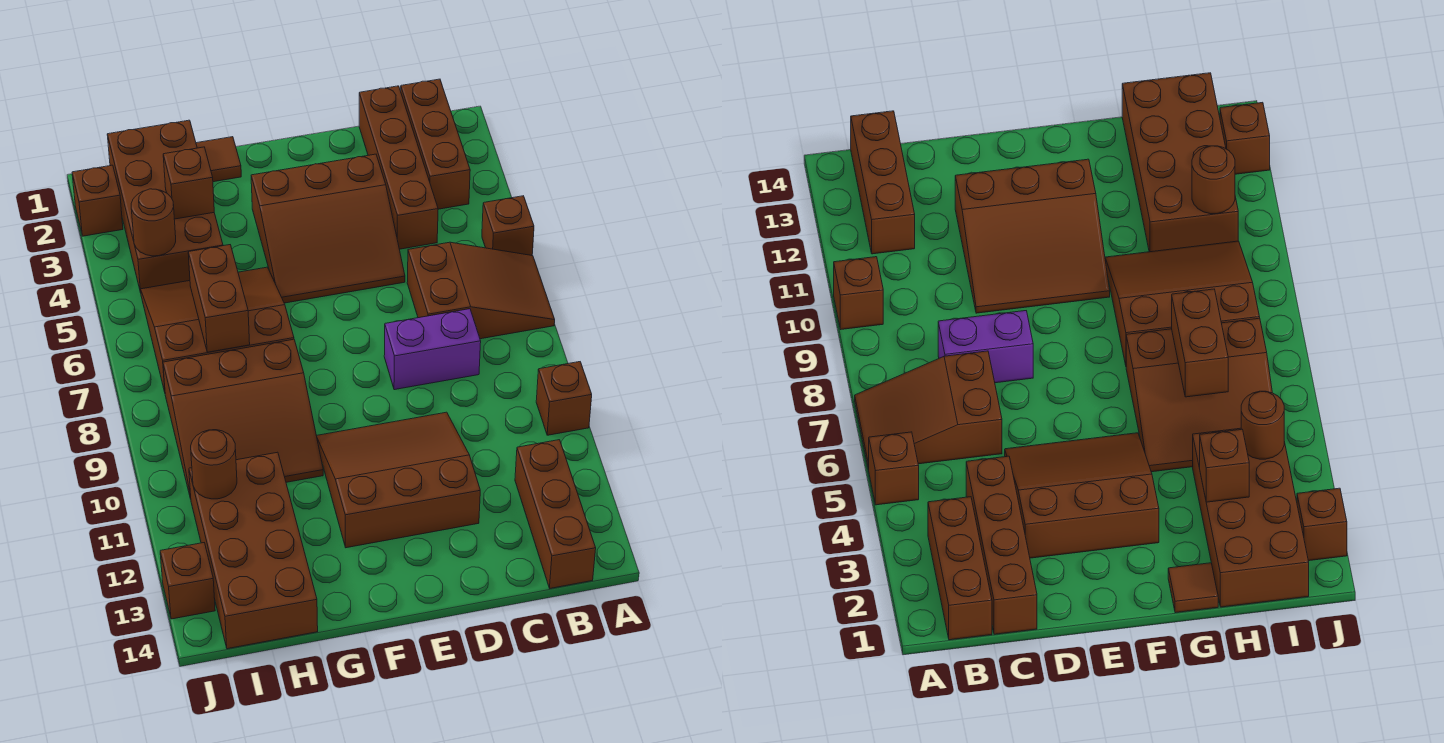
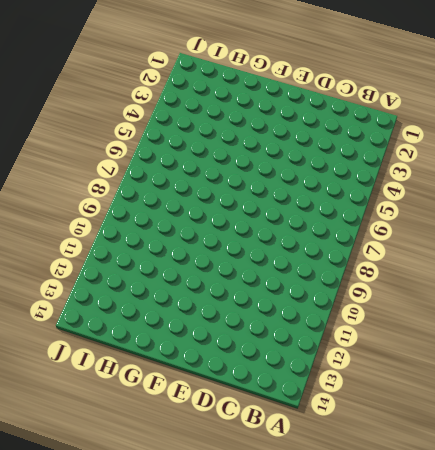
none -> brown brick A5 level 1
none -> brown slope A6:C7 level 1 top C
none -> brown brick A10 level 1

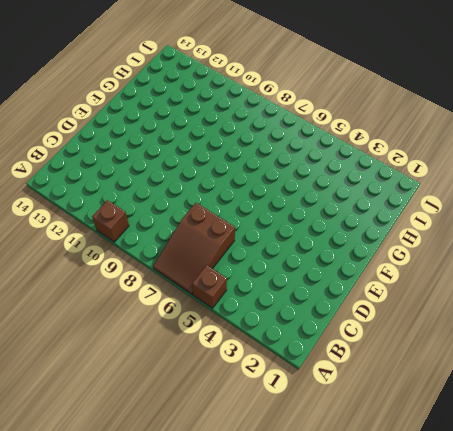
none -> brown brick B1:B3 level 1
none -> brown brick B12:B14 level 1
none -> brown brick C1:C4 level 1

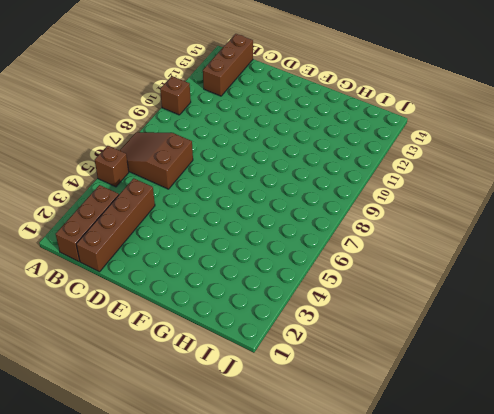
none -> purple brick C8:D8 level 1
none -> brown slope D3:F5 level 1 top 3
none -> brown slope D10:F12 level 1 top 12

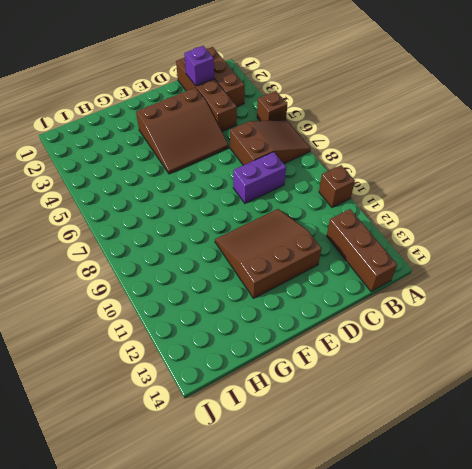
purple brick C2 level 2 -> none
none -> brown tile G1 level 1
none -> brown slope G5:I7 level 1 top 7
none -> brown slope G8:I10 level 1 top 8

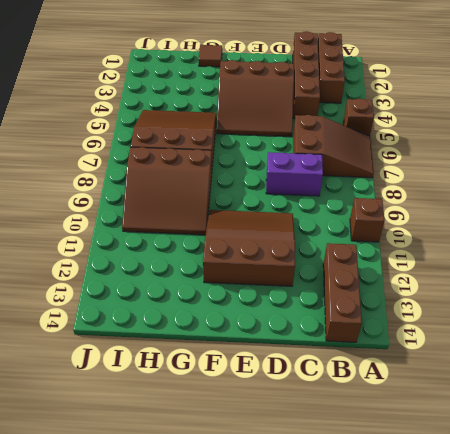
none -> brown brick H1:I4 level 1
none -> brown brick H11:I14 level 1
none -> brown brick J2 level 1

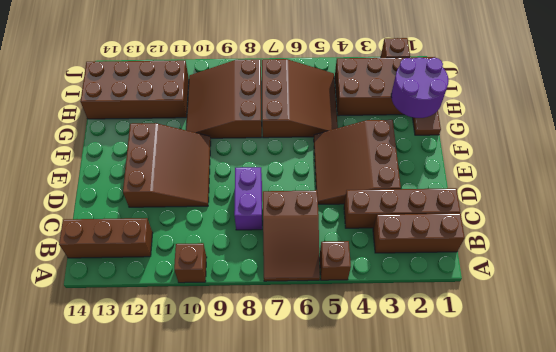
purple round brick G1:H2 level 2 -> none
none -> brown brick J13 level 1
none -> brown brick H3 level 2
none -> brown brick H6:H7 level 2

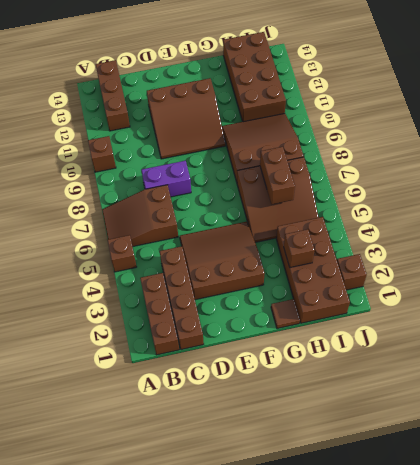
none -> brown brick J13 level 1
none -> brown round brick I4 level 2
none -> brown round brick I11 level 2

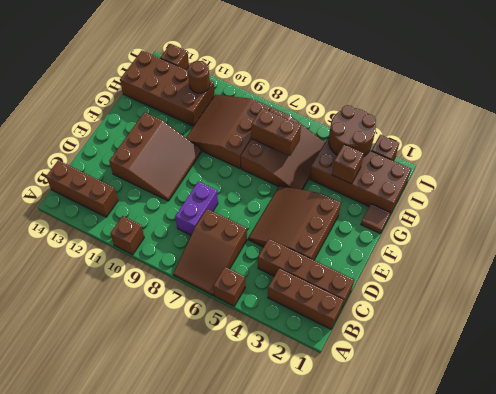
brown round brick I3:J4 level 2 -> brown round brick I4 level 2

